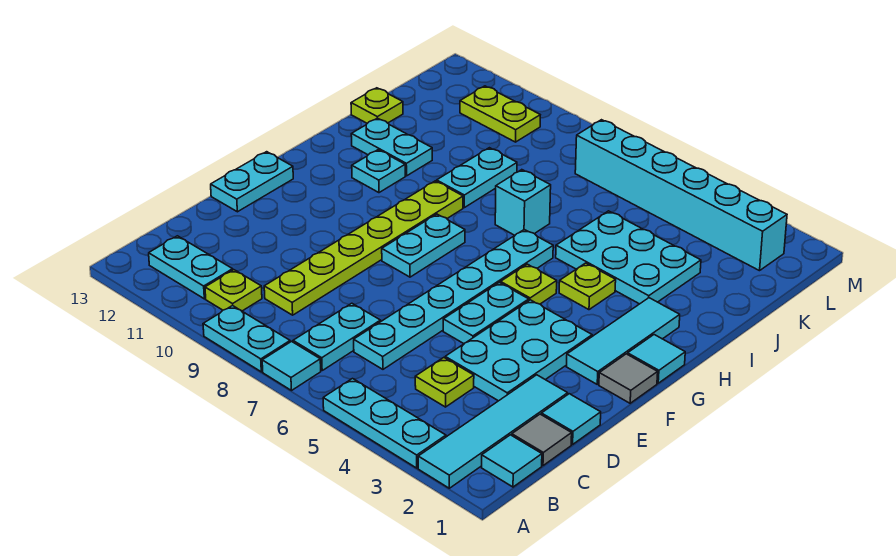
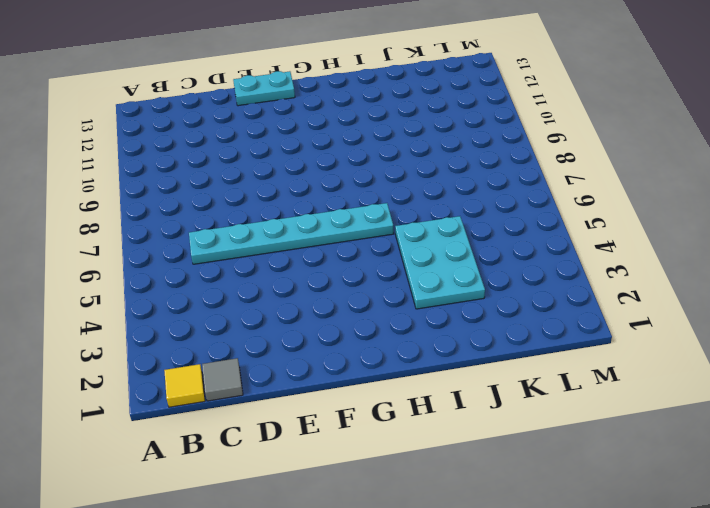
yellow tile B1 level 1 -> cyan tile B1 level 1
none -> cyan tile A2:D2 level 1
none -> cyan plate A3:A5 level 1
none -> cyan tile A7 level 1
none -> cyan plate A8:A9 level 1

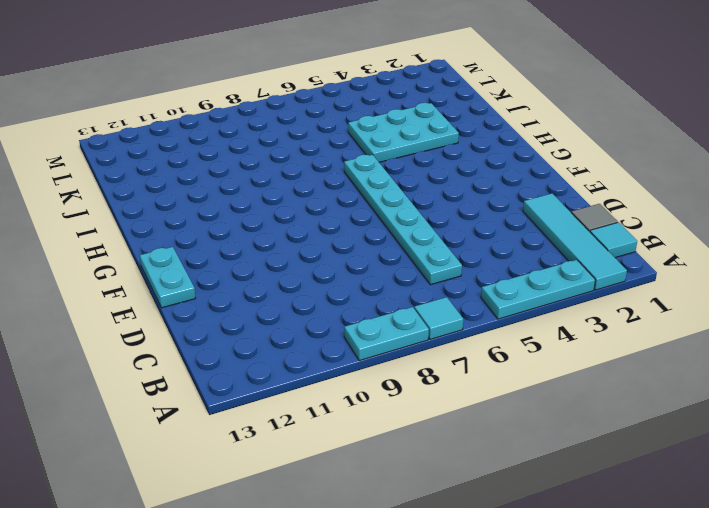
none -> cyan plate B7:C7 level 1
none -> lime plate B10 level 1
none -> cyan plate B11:B12 level 1
none -> lime plate C4 level 1

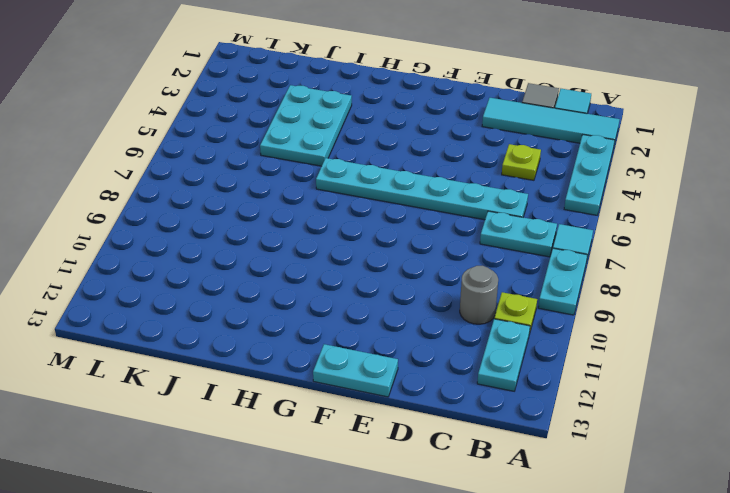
grey round brick C10 level 1 -> none
none -> lime plate C9:H9 level 1
none -> cyan tile D1 level 1
none -> cyan plate D3:F4 level 1
none -> cyan plate E5:F5 level 1

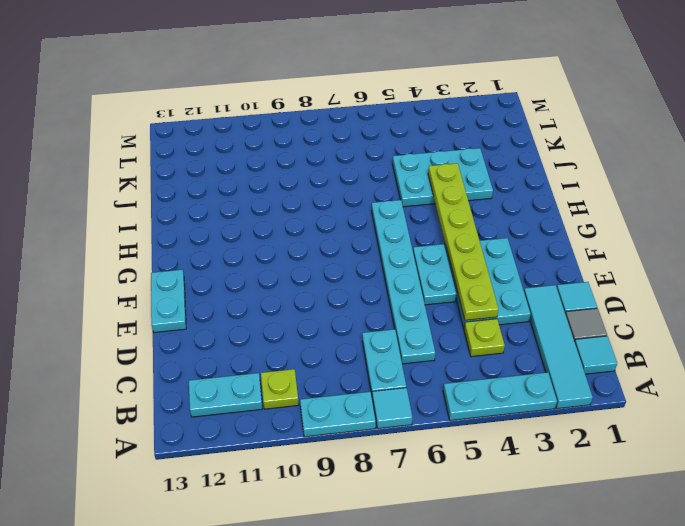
lime plate D4:I4 level 2 -> lime plate C9:H9 level 1
none -> grey tile F1 level 1
none -> cyan tile F2:H2 level 1
none -> cyan plate F8:G8 level 1
none -> cyan tile G1 level 1

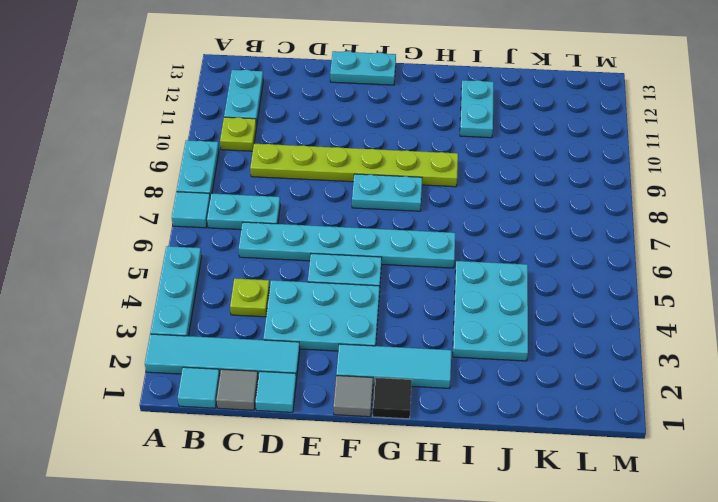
black tile G1 level 1 -> cyan tile G1 level 1
none -> lime plate G5 level 1
none -> lime plate H4 level 1
none -> cyan plate H11 level 1
none -> cyan brick I7 level 1

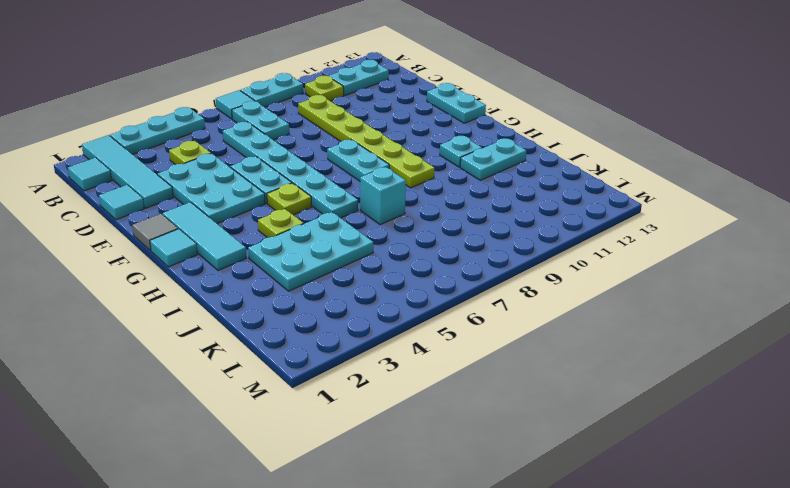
none -> grey tile C1 level 1
none -> cyan plate I9:J9 level 1
none -> lime plate J13 level 1
none -> cyan brick L2:L7 level 1

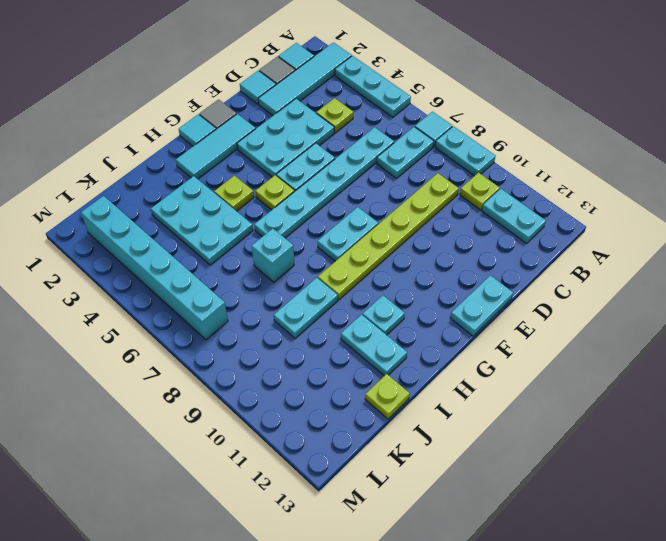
none -> lime plate L10:L11 level 1

